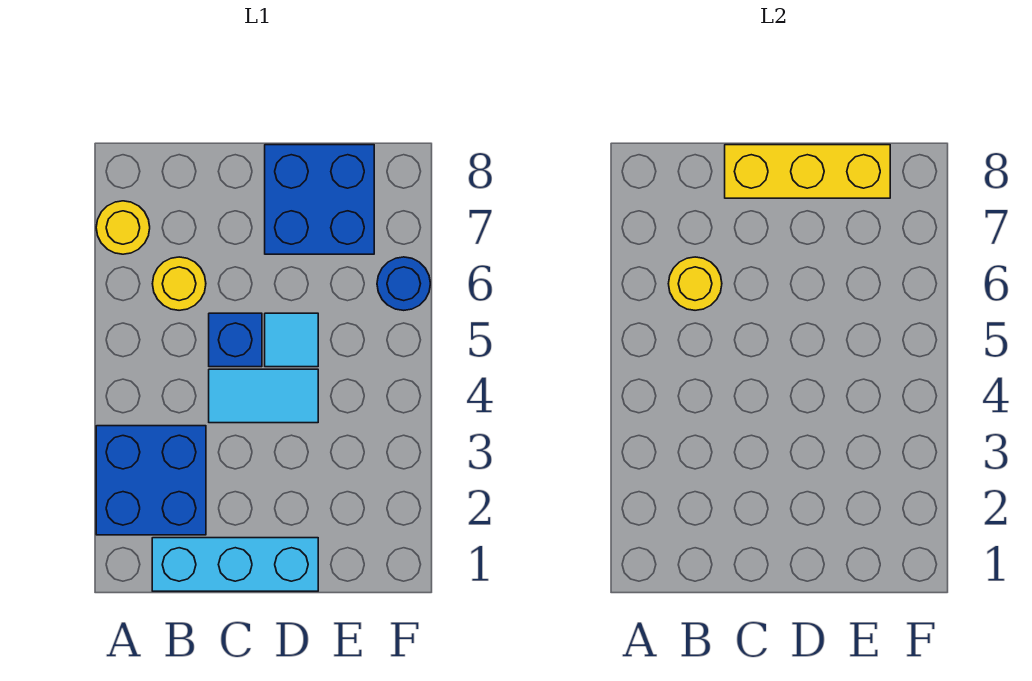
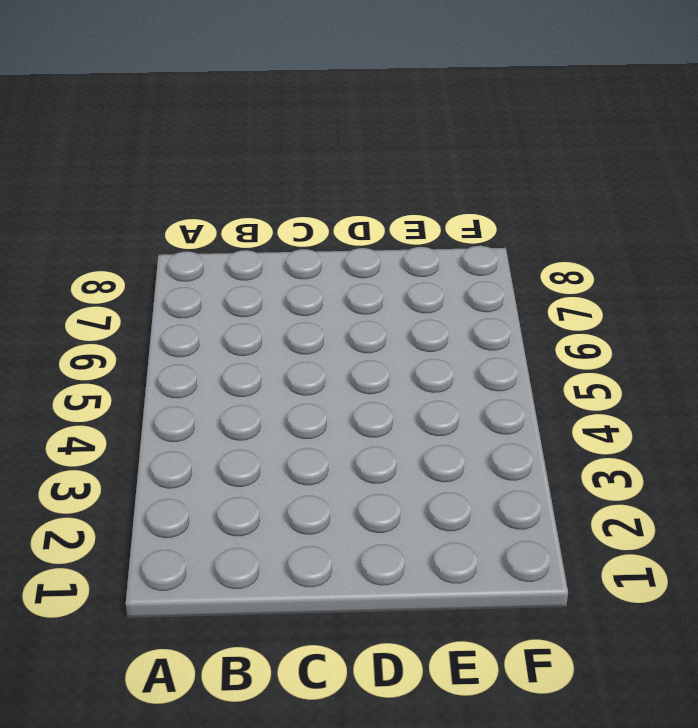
none -> blue brick A2:B3 level 1
none -> yellow round brick A7 level 1

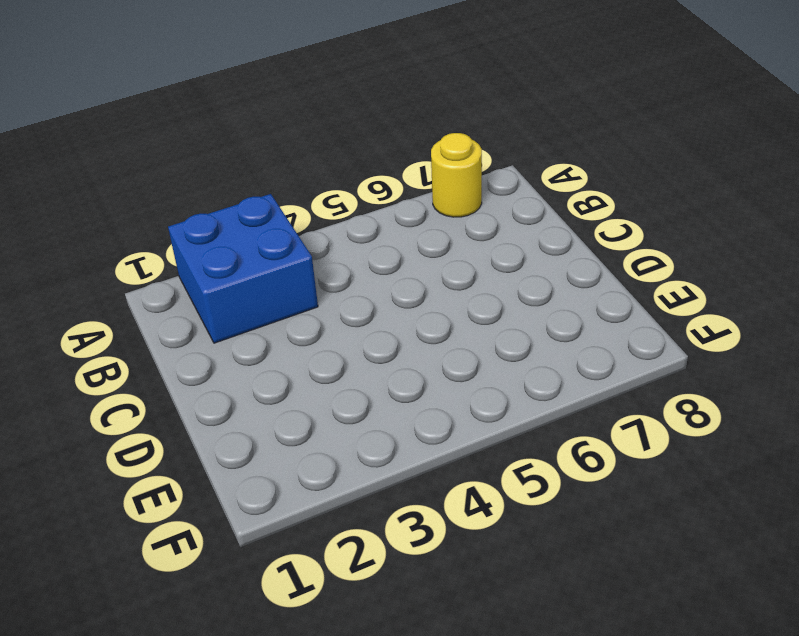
none -> cyan brick B1:D1 level 1
none -> yellow round brick B6 level 1

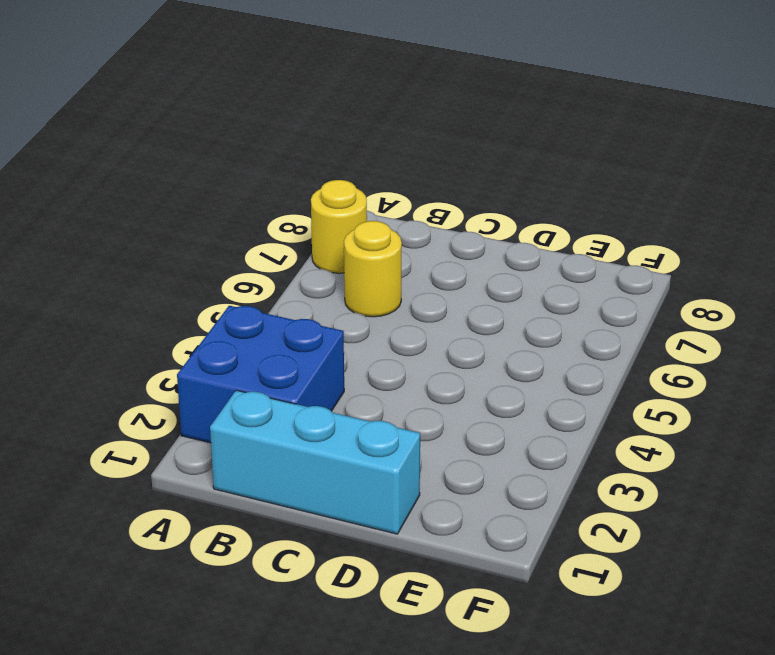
none -> cyan tile C4:D4 level 1
none -> blue brick C5 level 1

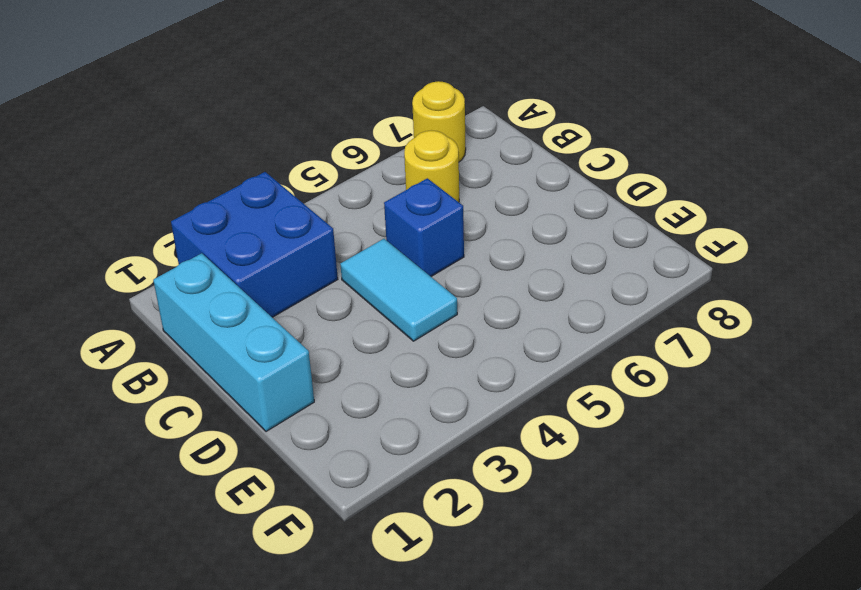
none -> cyan tile D5 level 1
none -> blue brick D7:E8 level 1

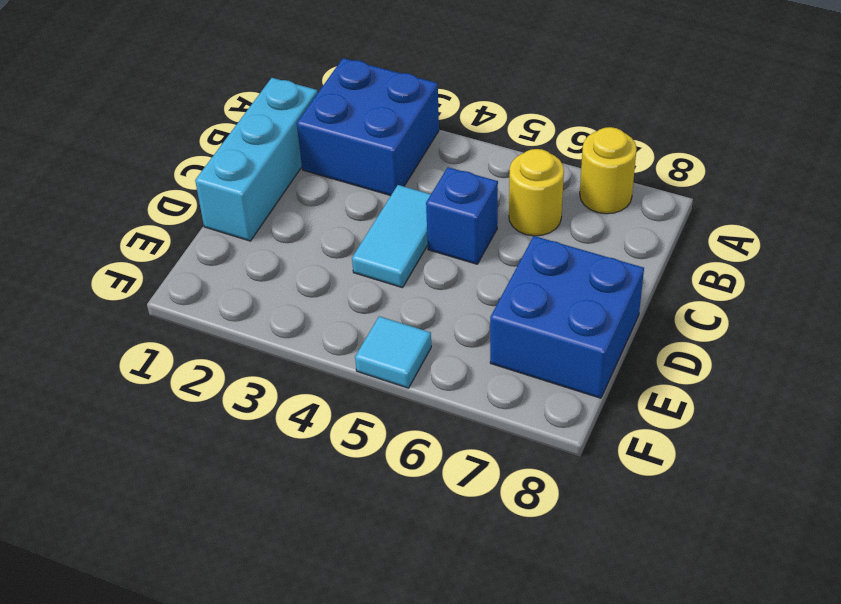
cyan tile F5 level 1 -> cyan tile D5 level 1
none -> blue round brick F6 level 1
none -> yellow round brick B6 level 2

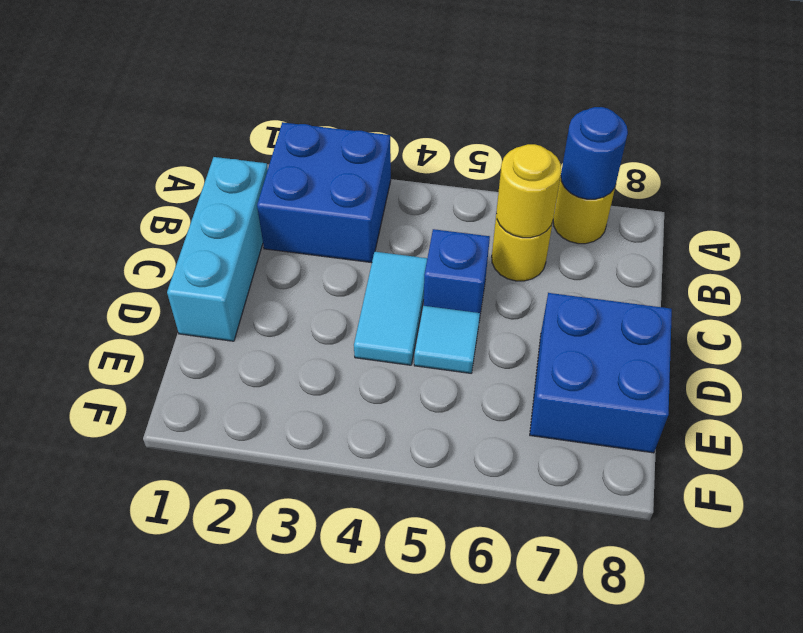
blue round brick A7 level 2 -> blue round brick F6 level 1
none -> yellow brick C8:E8 level 2

